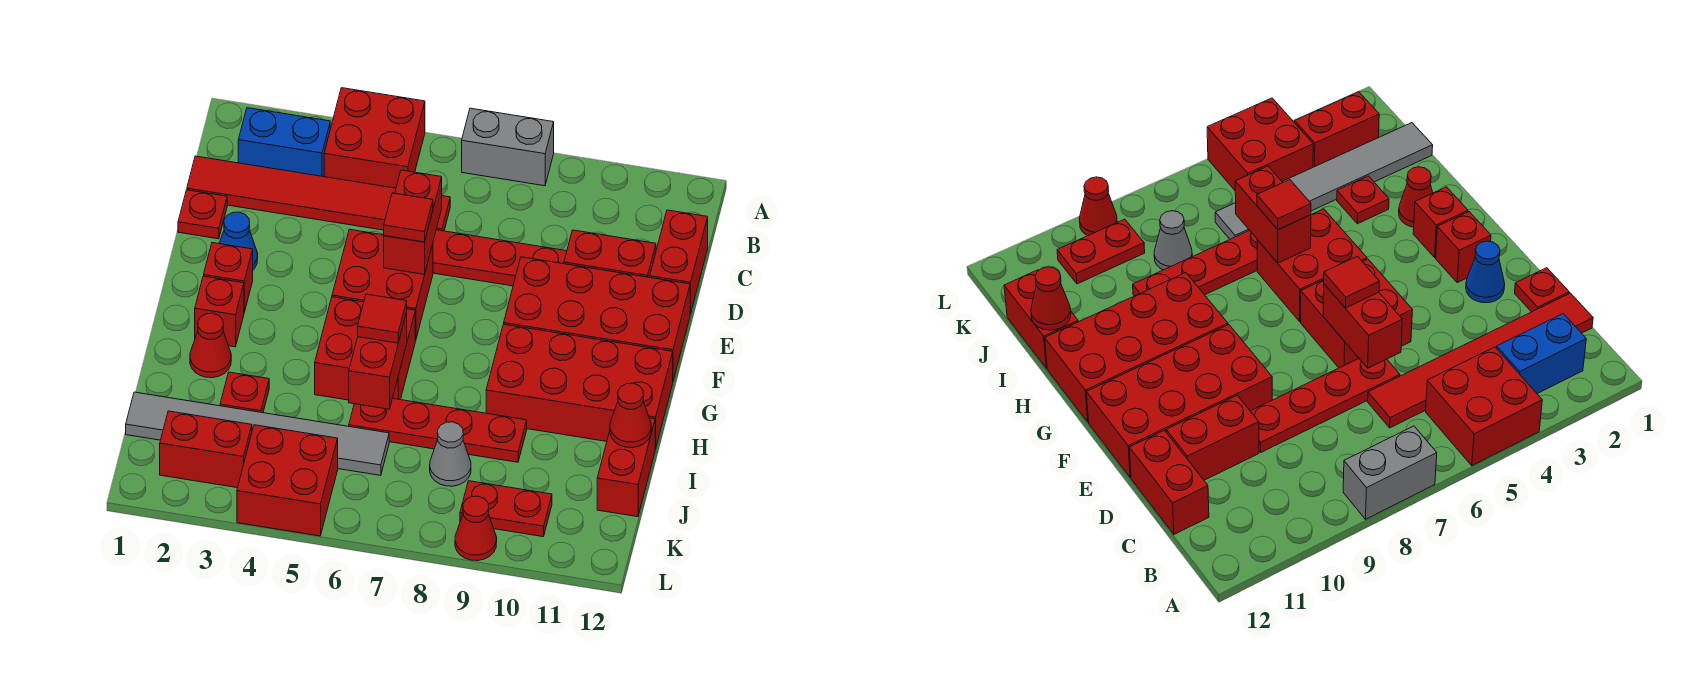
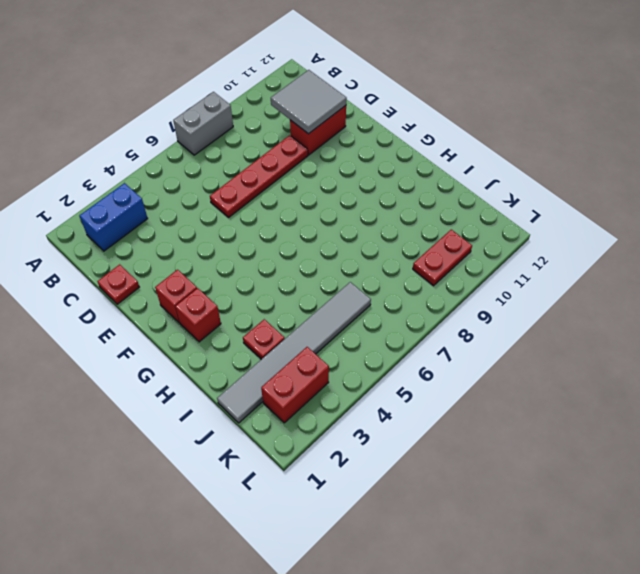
grey tile C10:D11 level 2 -> none
none -> red brick A4:B5 level 1
none -> red tile C1:C6 level 1
none -> red brick C12:D12 level 1
none -> blue cone E2 level 1

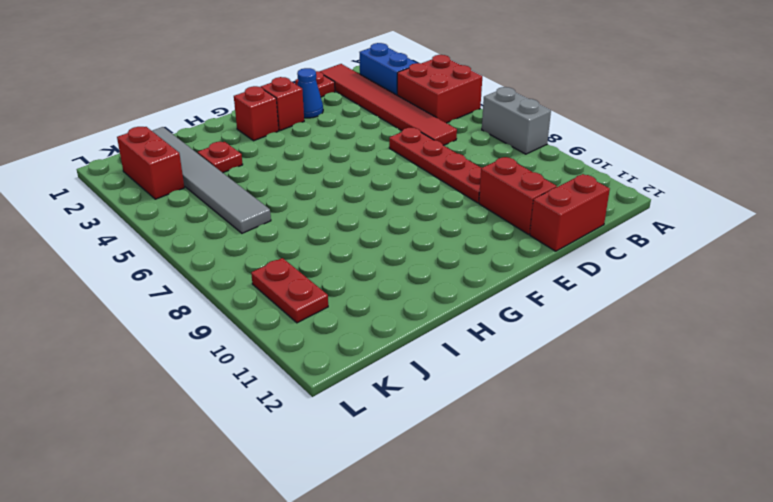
none -> red brick E5:F6 level 1
none -> red brick E9:F12 level 1
none -> red brick G5:H6 level 1
none -> red brick G9:H12 level 1

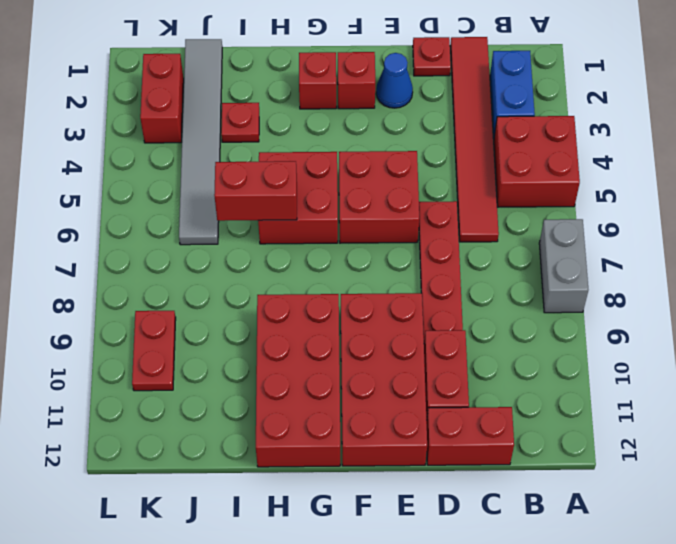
none -> red cone H2 level 1
none -> red plate I6:I9 level 1
none -> red brick I12:J12 level 1
none -> grey cone J8 level 1

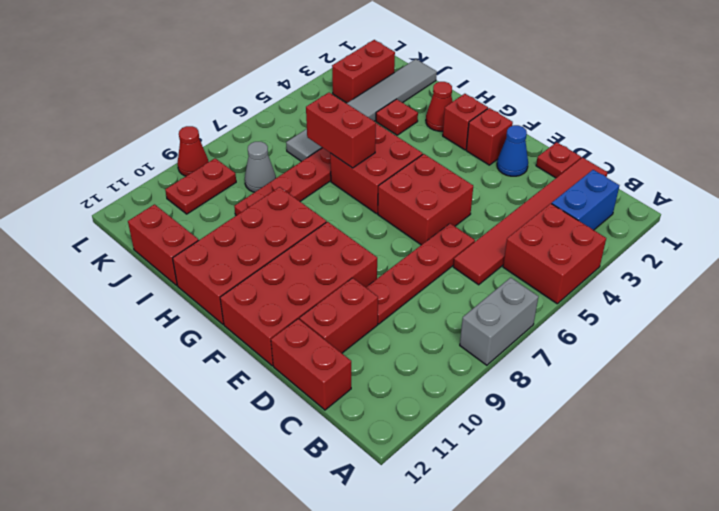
none -> red brick K4:L5 level 1
none -> red brick D6:E6 level 2
none -> red cone I12 level 2
none -> red tile E6 level 3

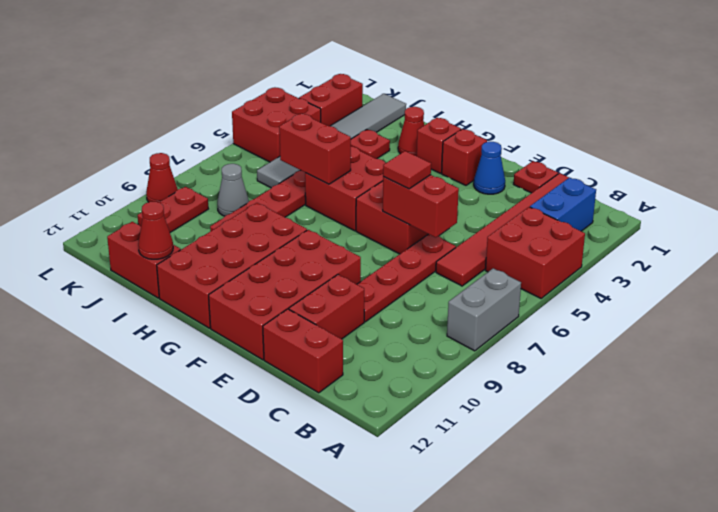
none -> red tile H6 level 3

